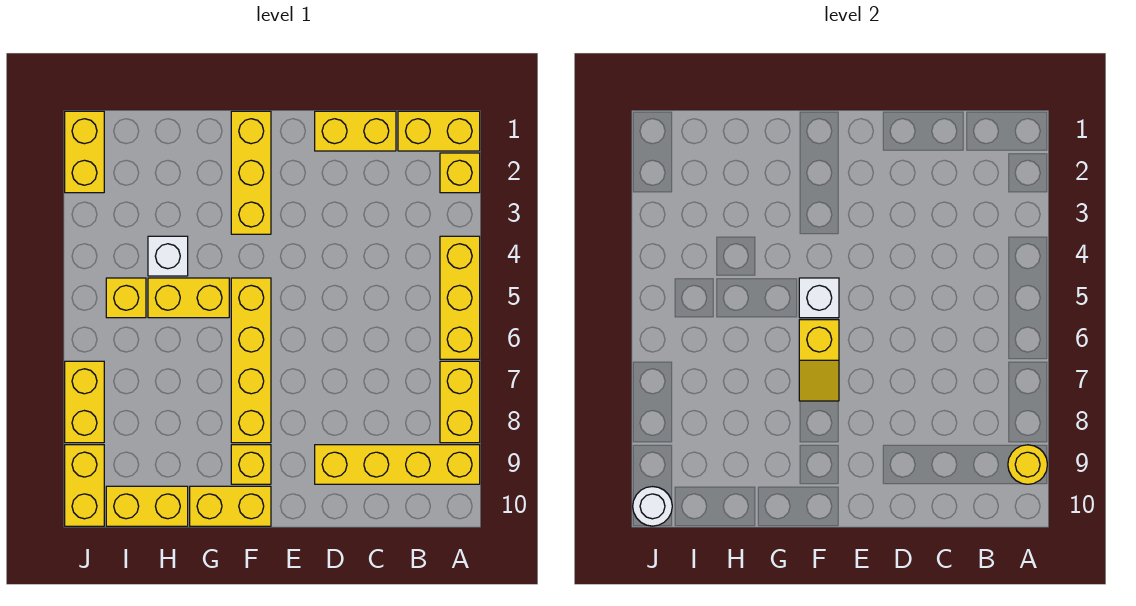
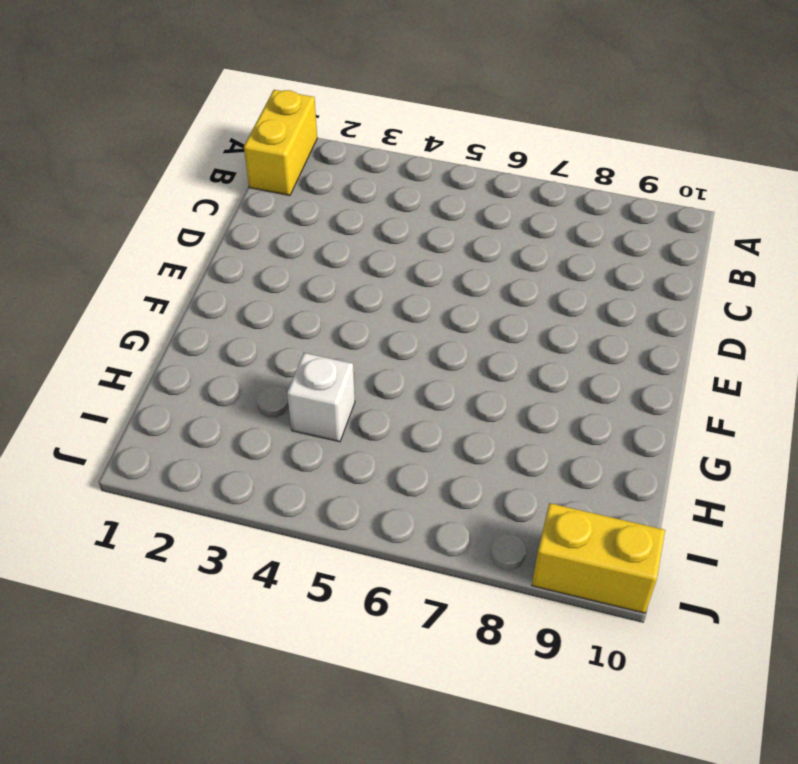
none -> yellow brick A2 level 1
none -> yellow brick A4:A6 level 1
none -> yellow brick A7:A8 level 1

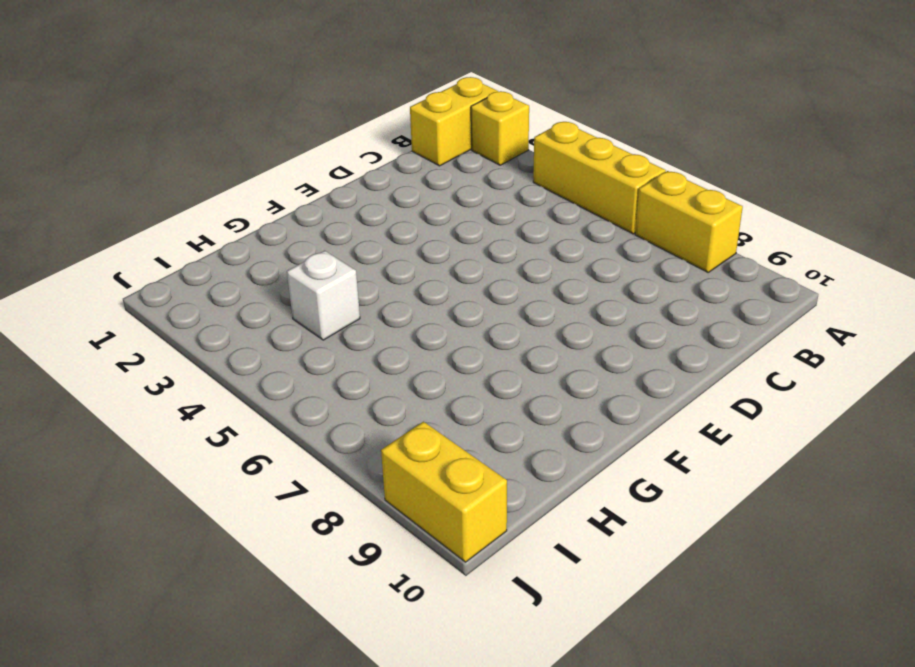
none -> yellow brick A9:D9 level 1
none -> yellow brick C1:D1 level 1
none -> yellow brick F1:F3 level 1

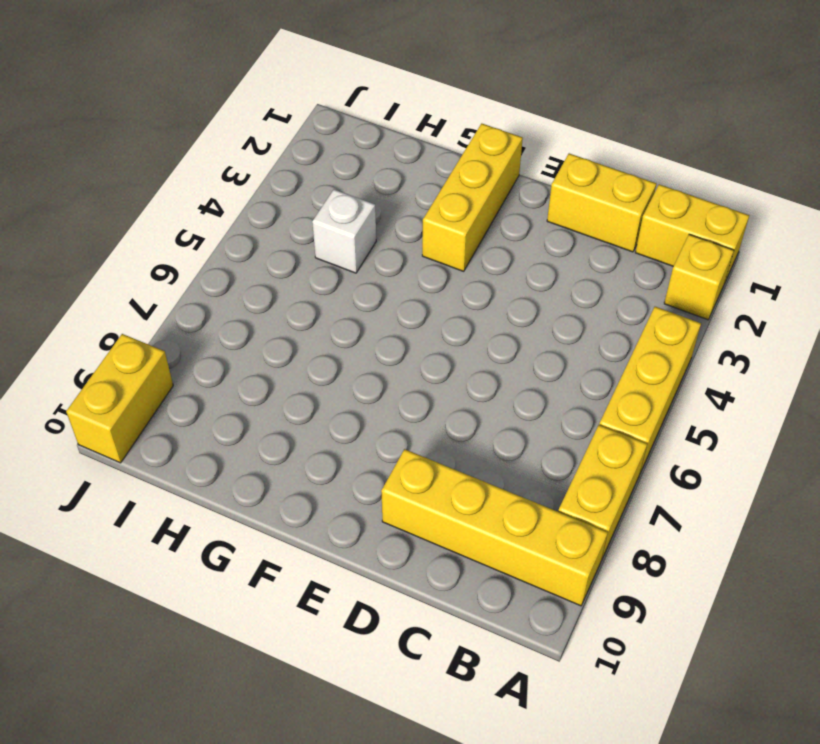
none -> yellow brick F5:F8 level 1
none -> yellow brick F9 level 1
none -> yellow brick F10:G10 level 1

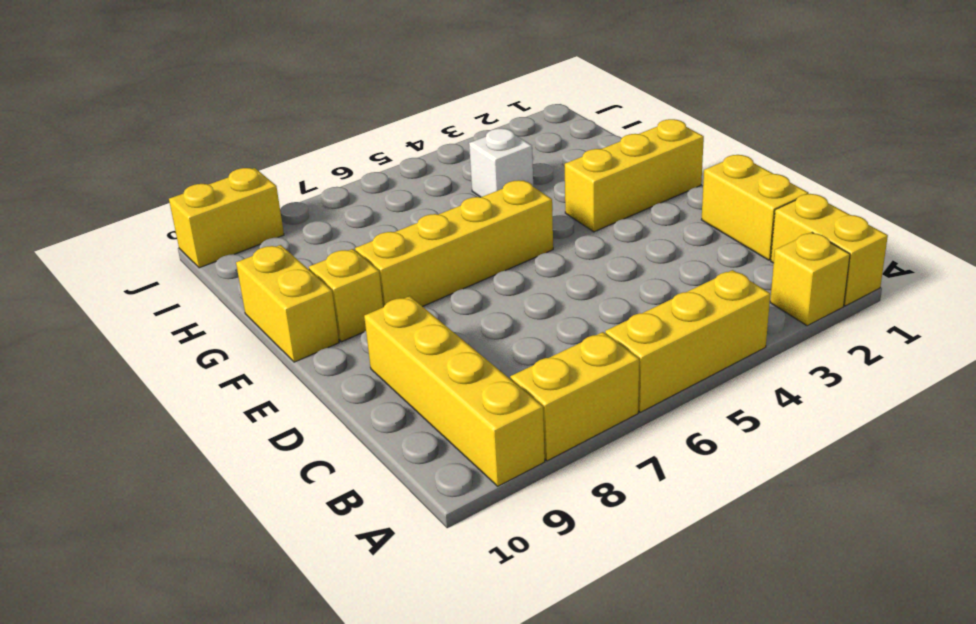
none -> yellow brick G5:H5 level 1
none -> yellow brick H10:I10 level 1
none -> yellow brick I5 level 1

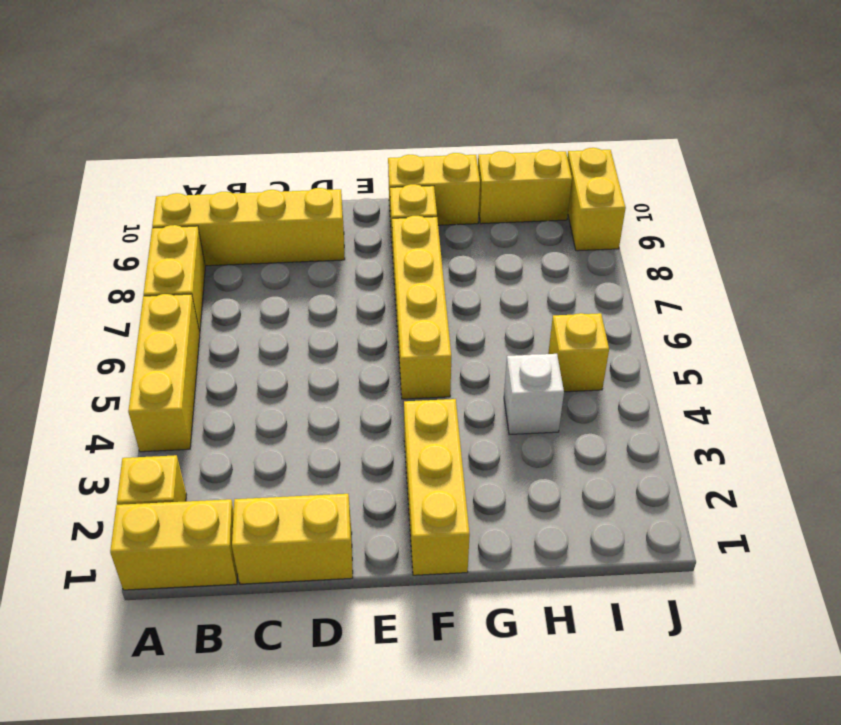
none -> yellow brick G5:H5 level 1
none -> yellow brick J1:J2 level 1
none -> yellow brick J7:J8 level 1

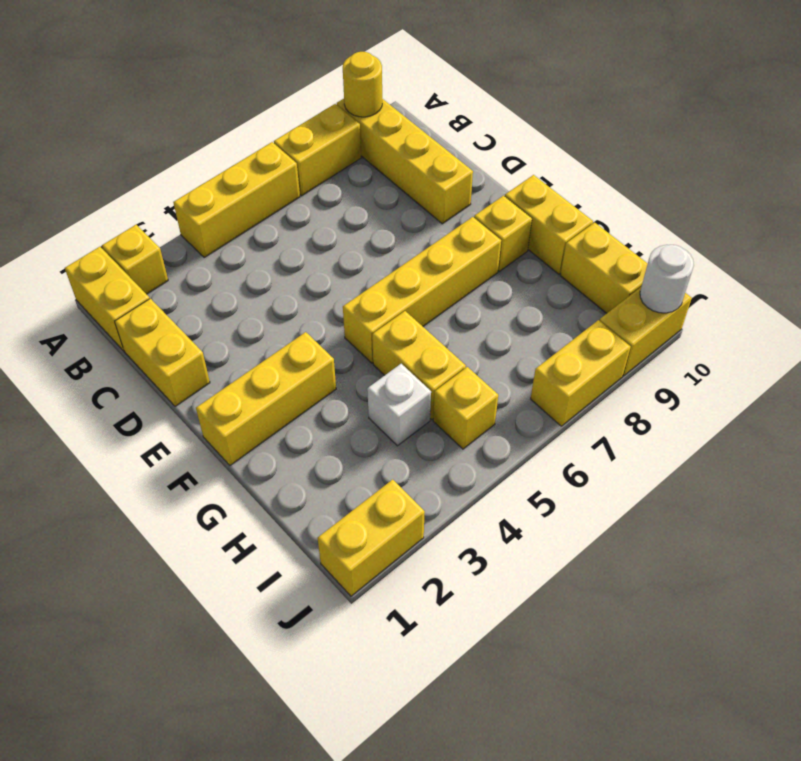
none -> white brick F5 level 2
none -> yellow slope F6:F7 level 2 top 6

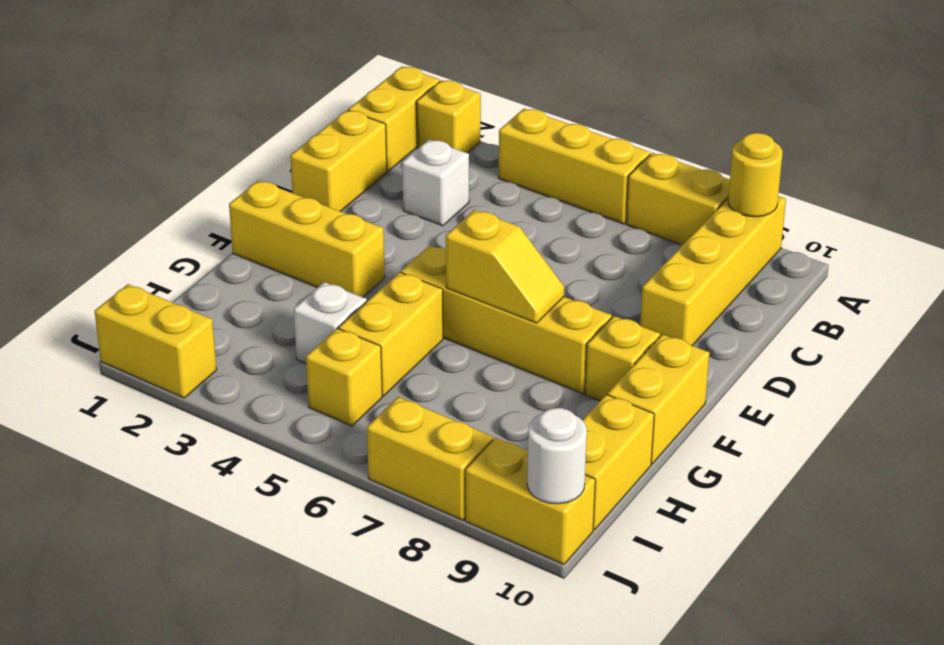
white brick C3 level 1 -> white brick F5 level 2

